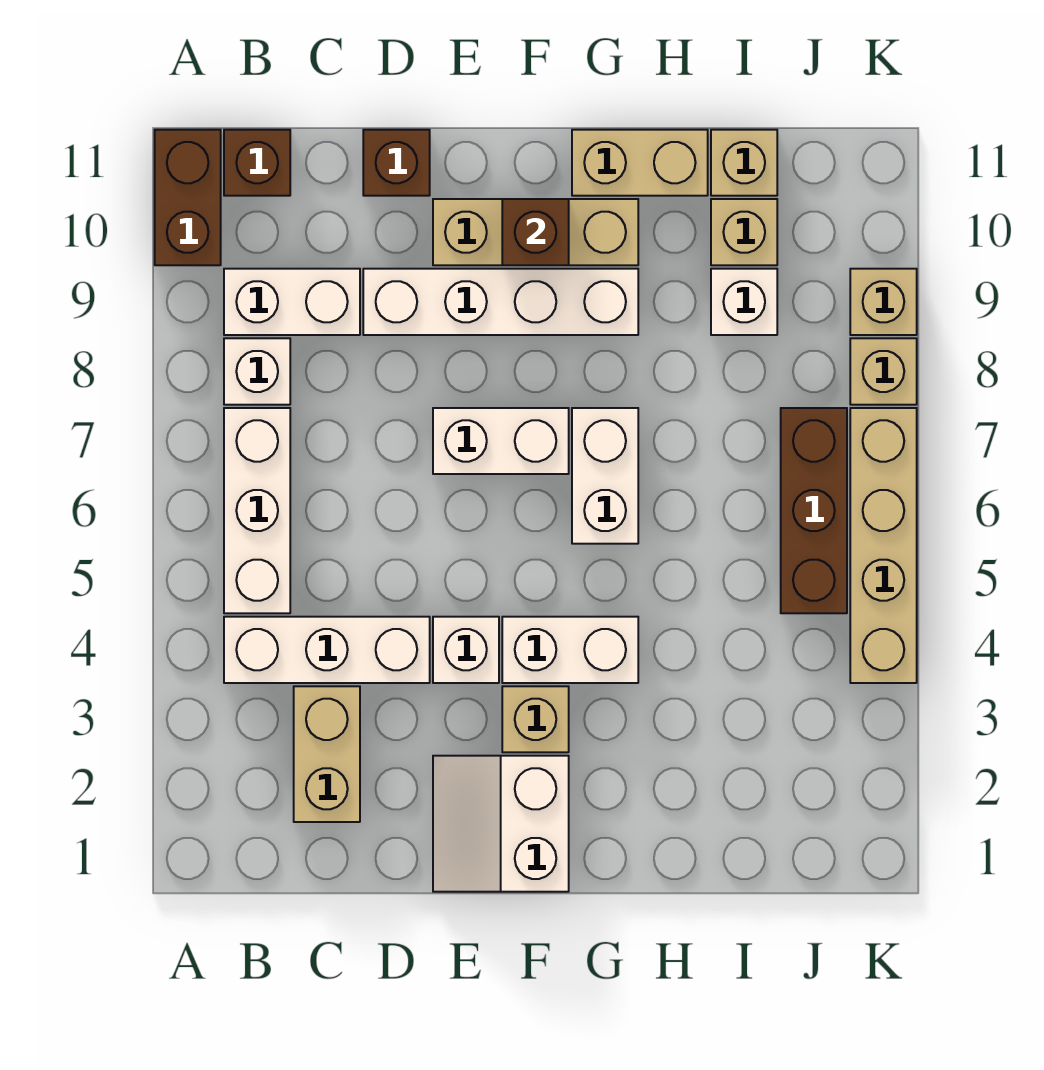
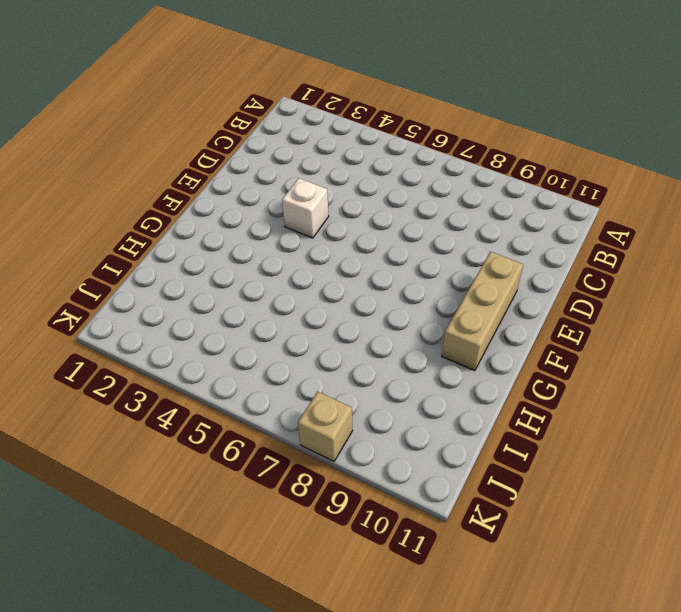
none -> brown brick A10:A11 level 1
none -> white brick B4:D4 level 1
none -> white brick B5:B7 level 1

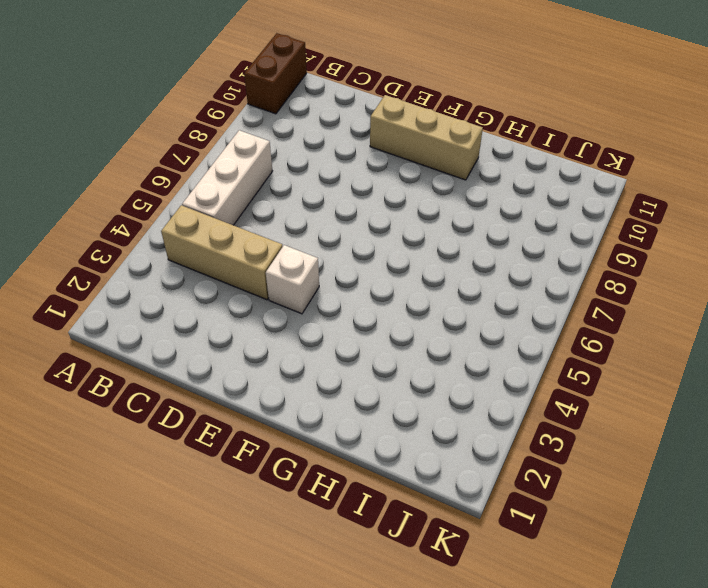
tan brick B4:D4 level 1 -> white brick B4:D4 level 1
none -> white brick B8 level 1
none -> white brick B9:C9 level 1
none -> brown brick B11 level 1

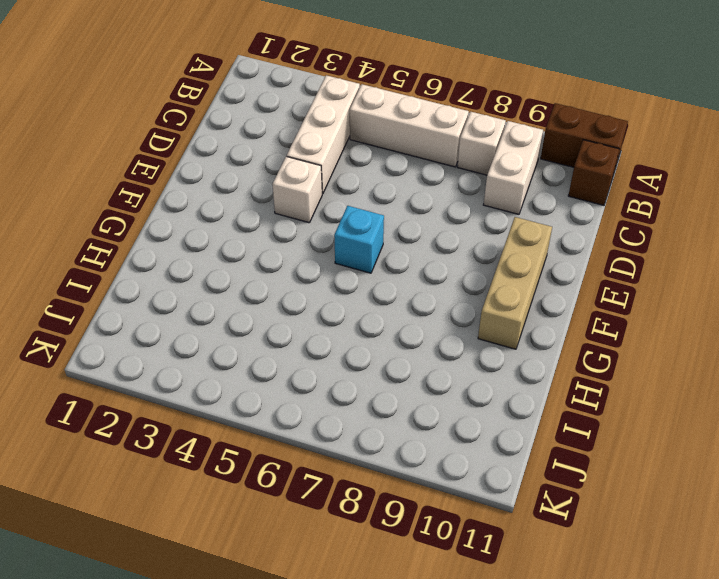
cyan brick F6 level 1 -> none
none -> tan brick C2:C3 level 1
none -> white brick D9:G9 level 1
none -> brown brick D11 level 1

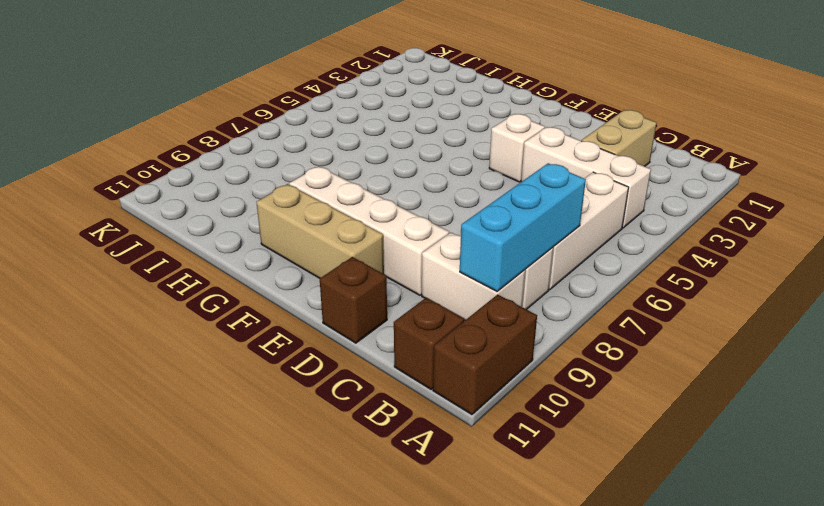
cyan brick B7:B9 level 2 -> none
none -> white slope E1:F2 level 1 top F
none -> white brick E7:F7 level 1
none -> tan brick F3 level 1

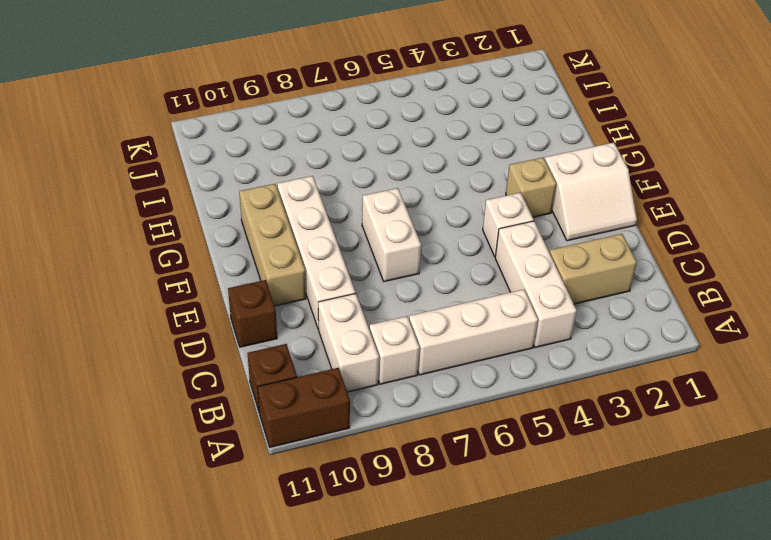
none -> white brick F4:G4 level 1
none -> white brick G6:G7 level 1
none -> tan brick G11:H11 level 1

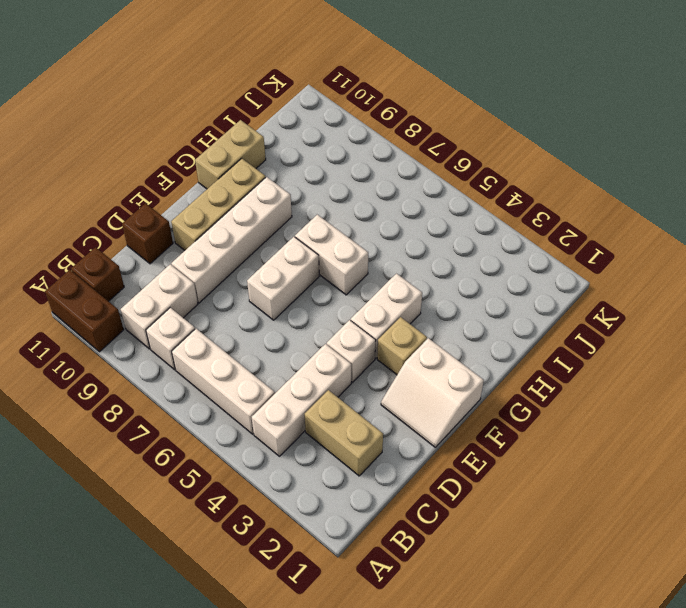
none -> white brick I9 level 1
none -> tan brick I10 level 1
none -> tan brick I11 level 1

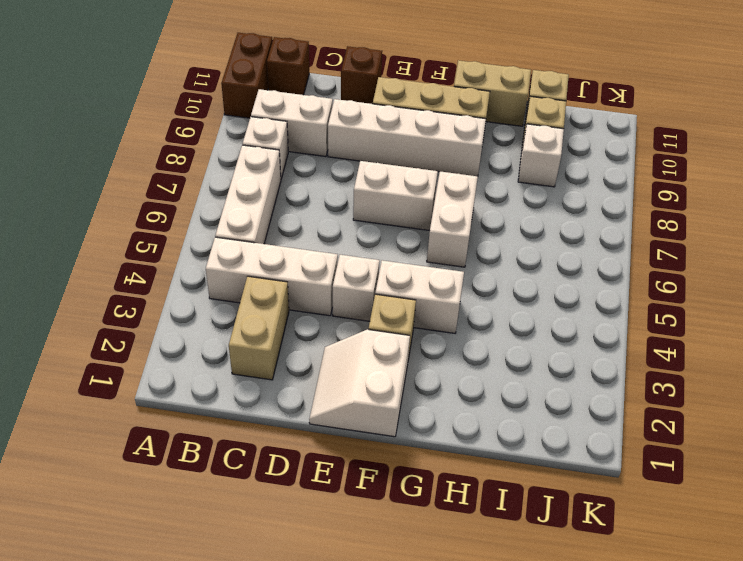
none -> brown brick J5:J7 level 1
none -> tan brick K4:K7 level 1
none -> tan brick K8 level 1

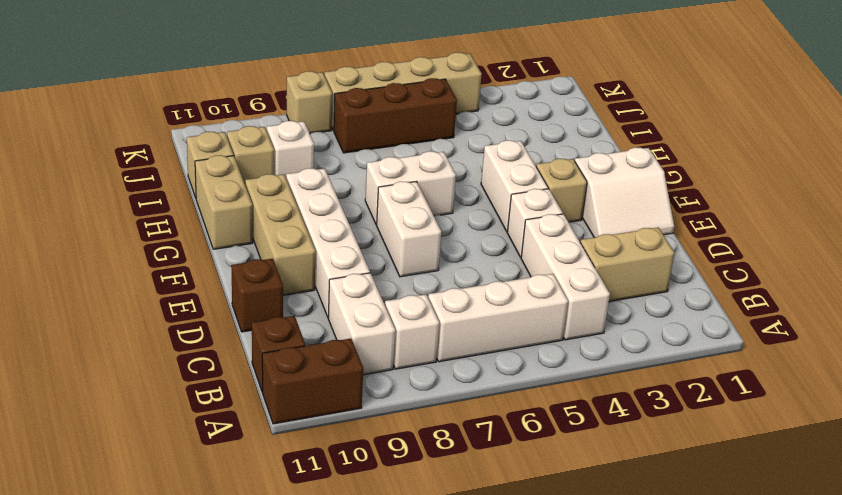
none -> tan brick K9 level 1
none -> brown brick F10 level 2

